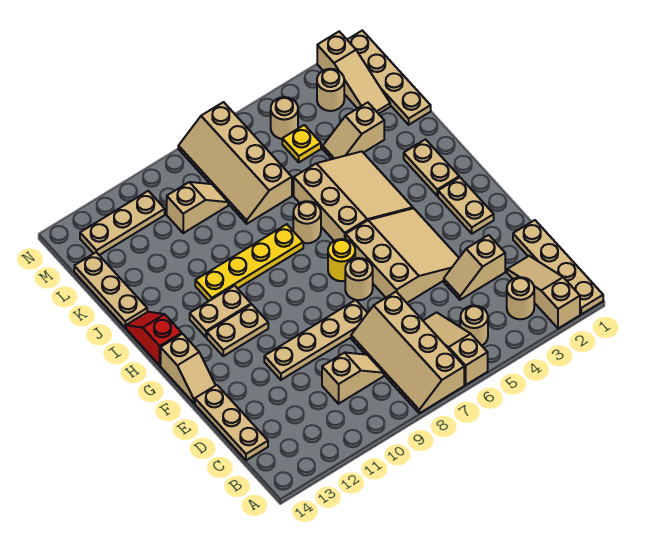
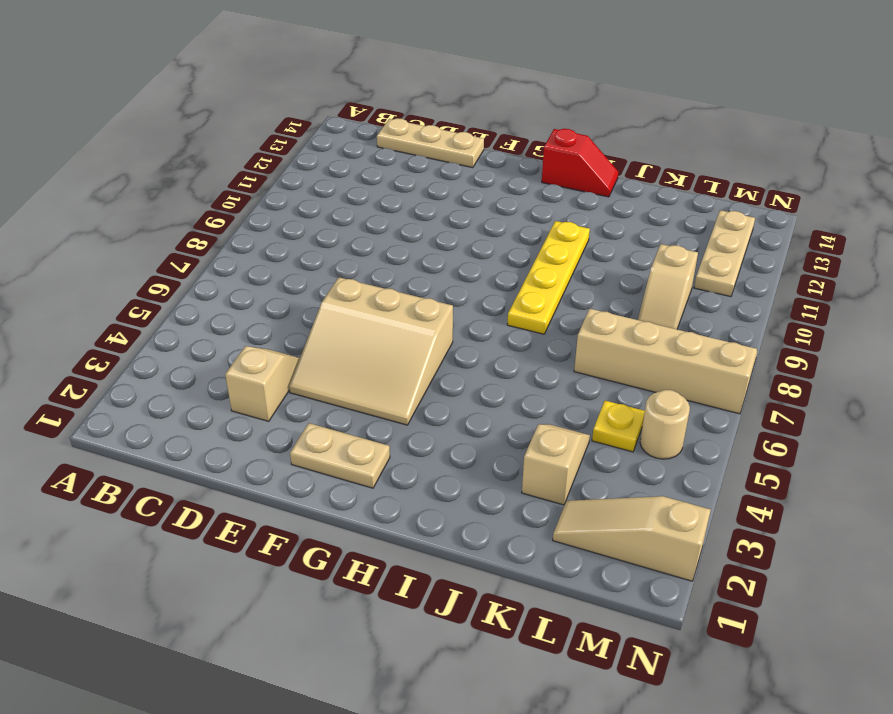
none -> tan plate A1:D1 level 1
none -> tan slope A2:C2 level 1 top A
none -> tan slope A6:C6 level 1 top A
none -> tan slope A7:D8 level 1 top 7

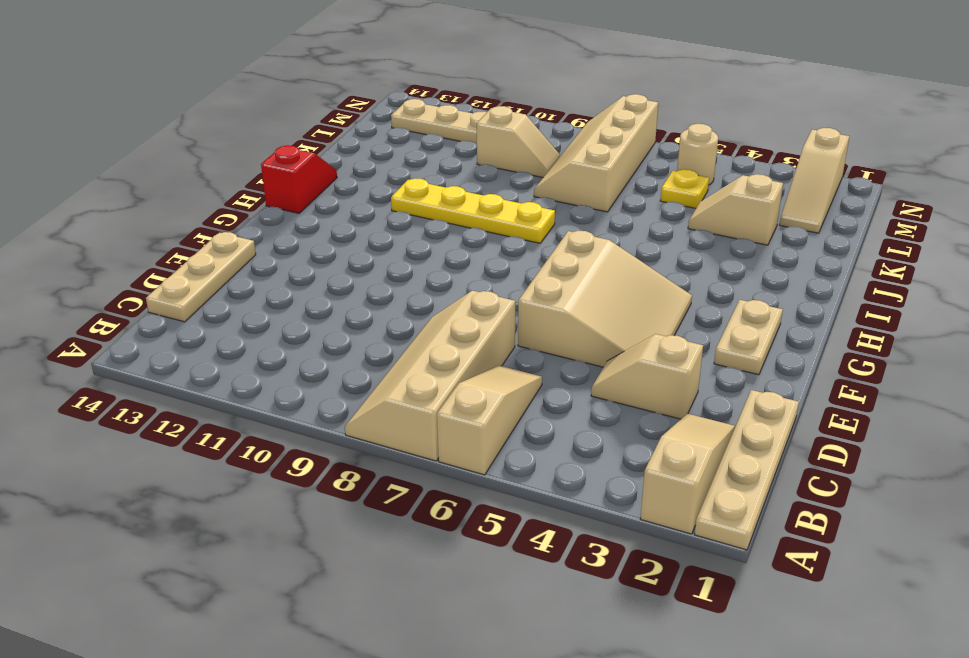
none -> tan round brick B3 level 1
none -> tan round brick B5 level 1
none -> tan slope C9:C10 level 1 top 10
none -> tan plate E8:E11 level 1

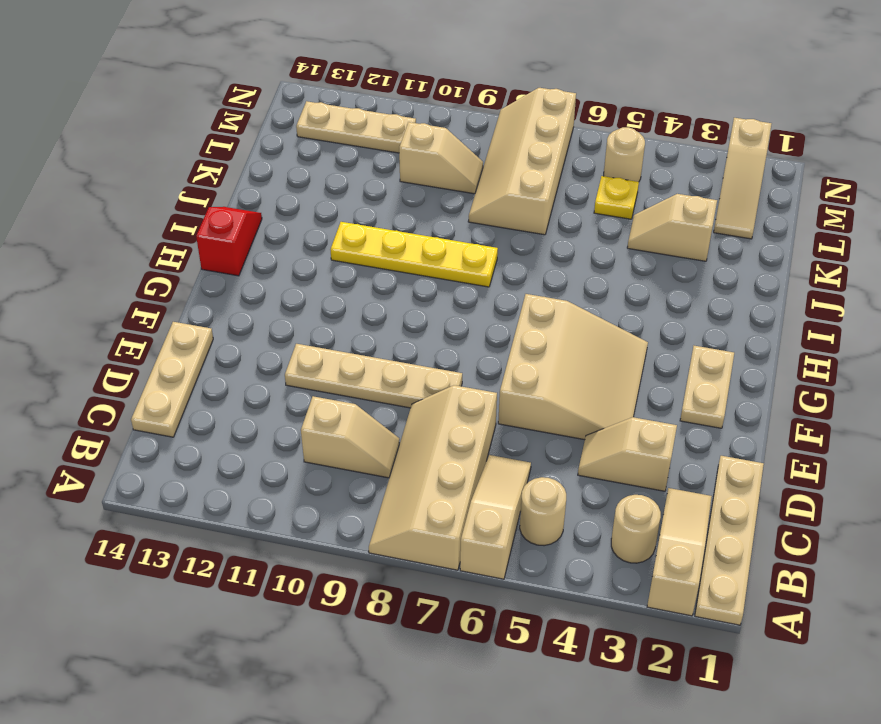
none -> tan round brick F7 level 1
none -> tan slope F14:G14 level 1 top G
none -> yellow round brick G7 level 1
none -> tan plate G11:G12 level 1

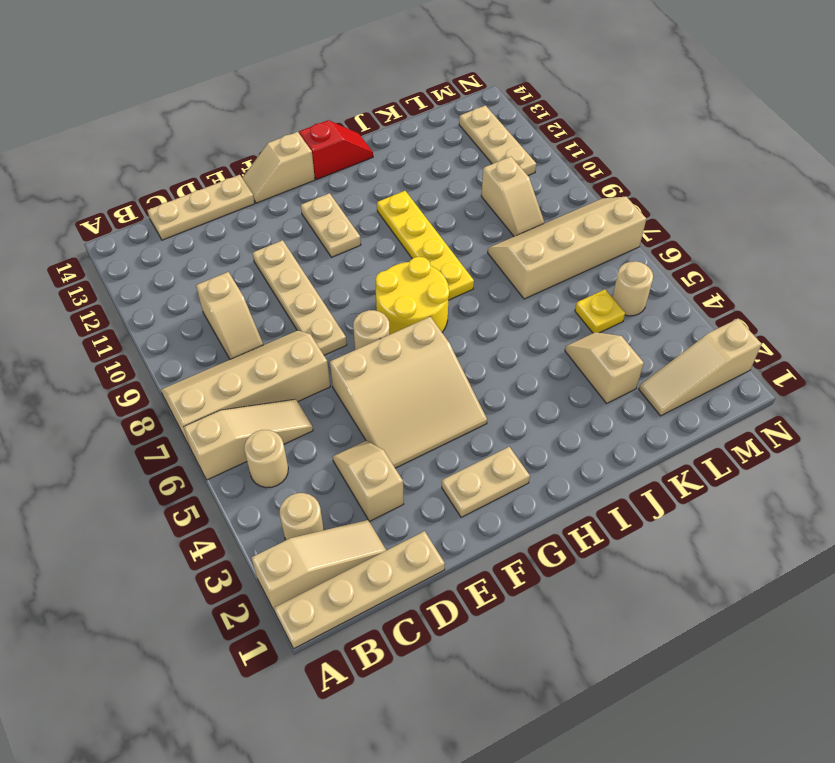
yellow round brick G7:H8 level 1 -> yellow round brick G7 level 1
none -> tan plate H2:I2 level 1
none -> tan slope H4:J6 level 1 top 6
none -> tan plate H11:H12 level 1
none -> tan round brick I7 level 1

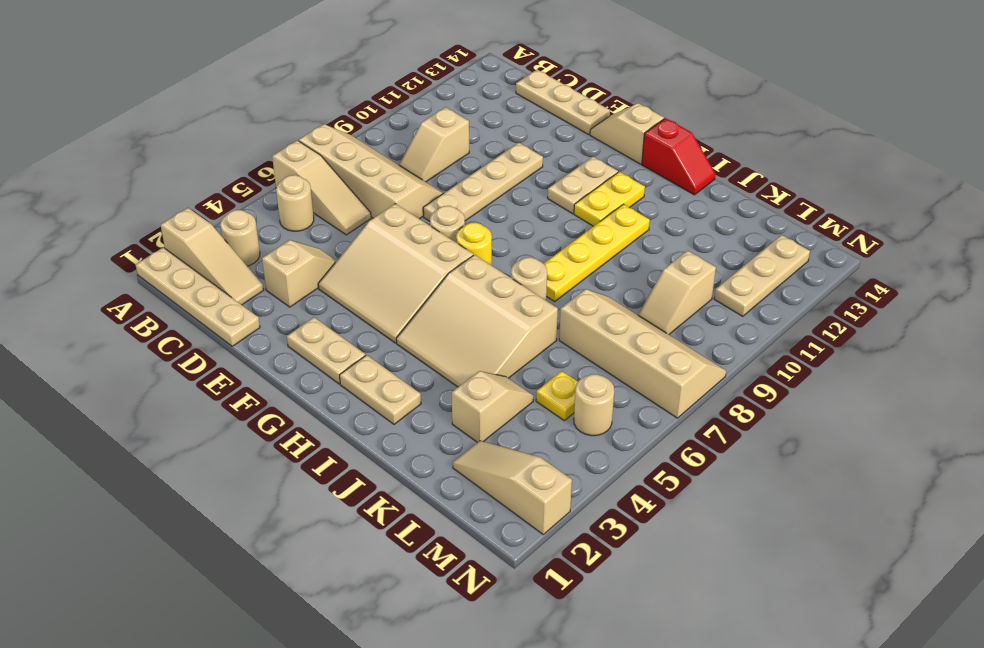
yellow plate H11:H12 level 1 -> tan plate H11:H12 level 1
none -> tan plate J14:L14 level 1
none -> tan plate K1:N1 level 1
none -> tan round brick M3 level 1

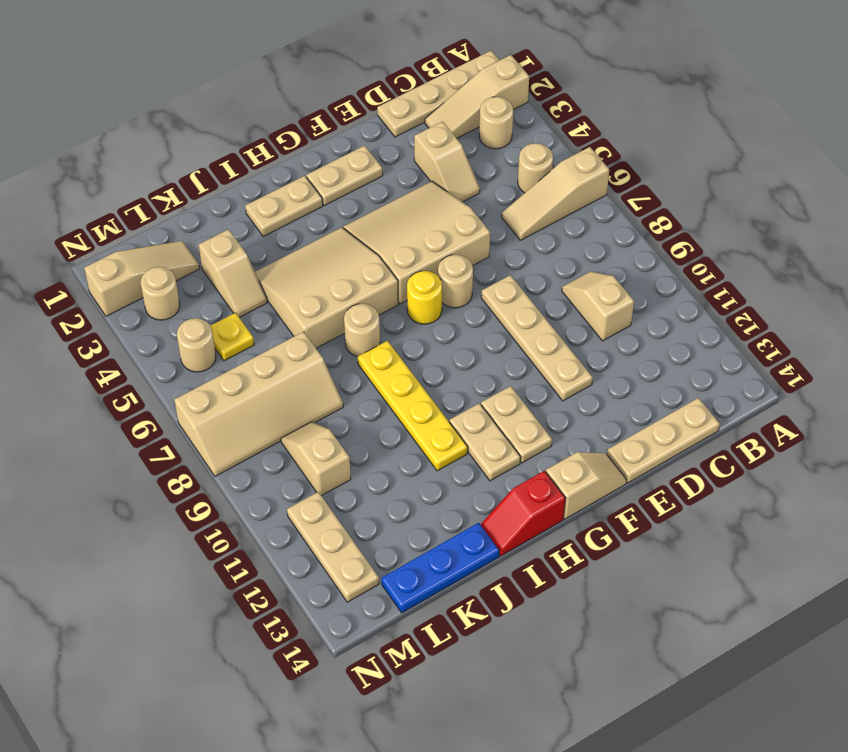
blue plate J14:L14 level 1 -> tan plate J14:L14 level 1
none -> tan slope A7:D8 level 1 top 7
none -> tan plate K1:N1 level 1

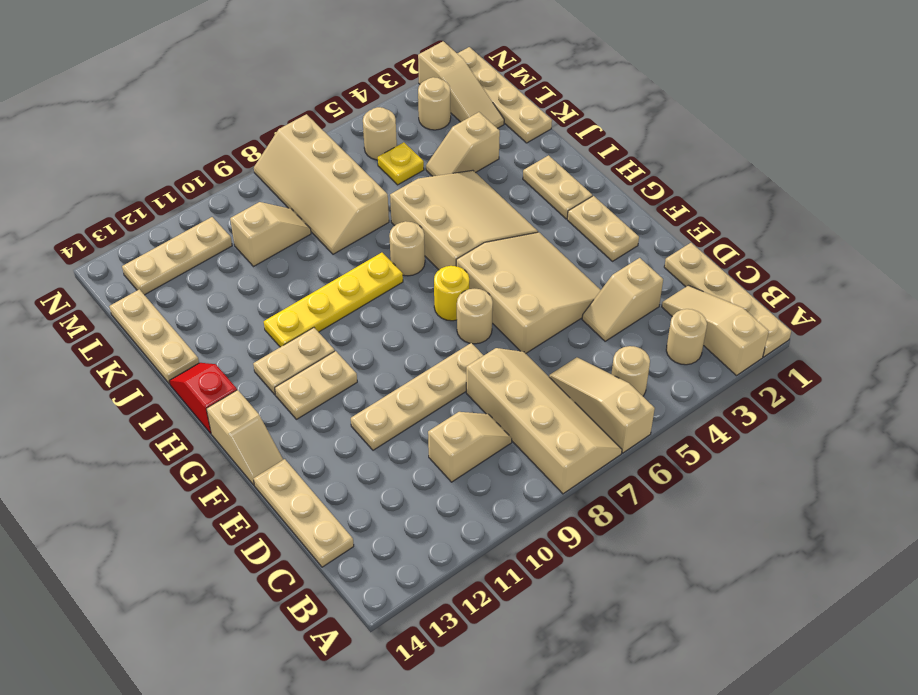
tan slope A7:D8 level 1 top 8 -> tan slope A7:D8 level 1 top 7

